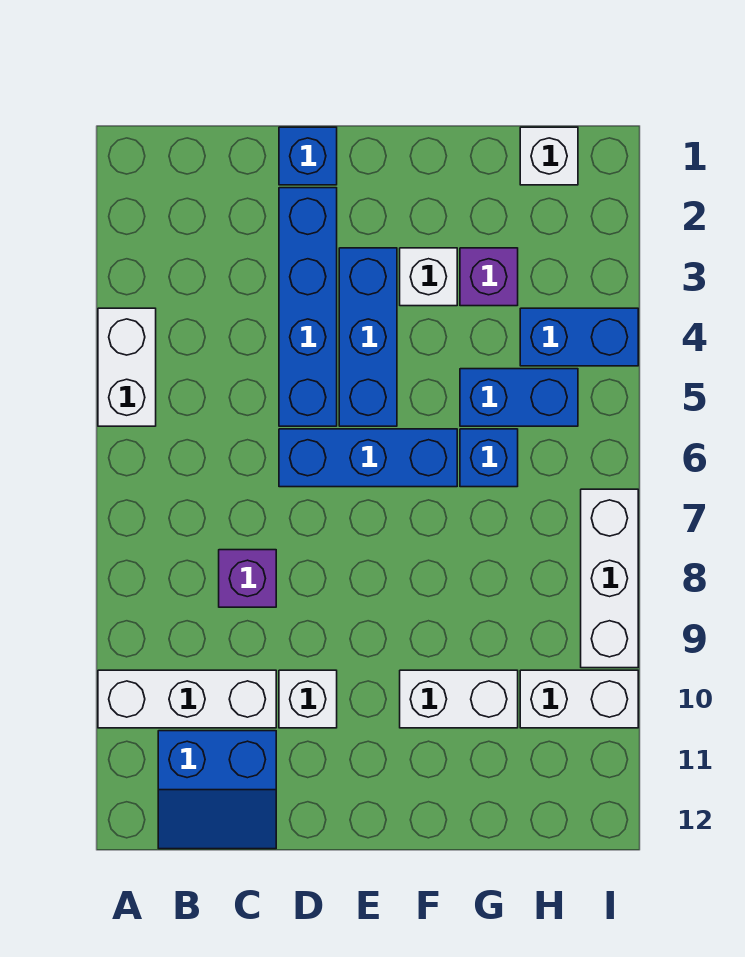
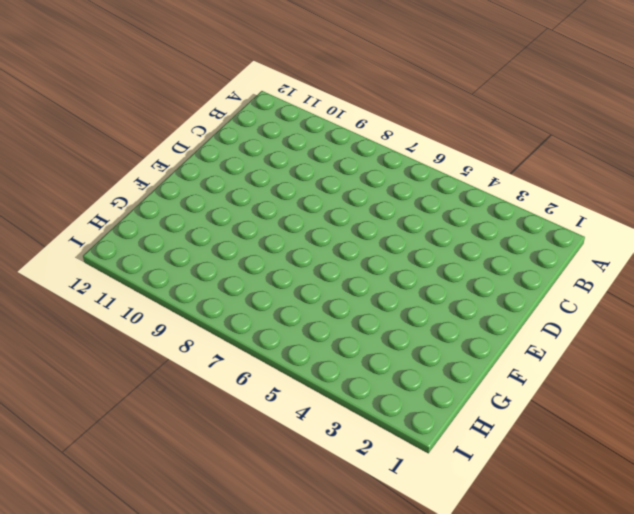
none -> white brick A4:A5 level 1
none -> white brick A10:C10 level 1
none -> blue slope B11:C12 level 1 top 11

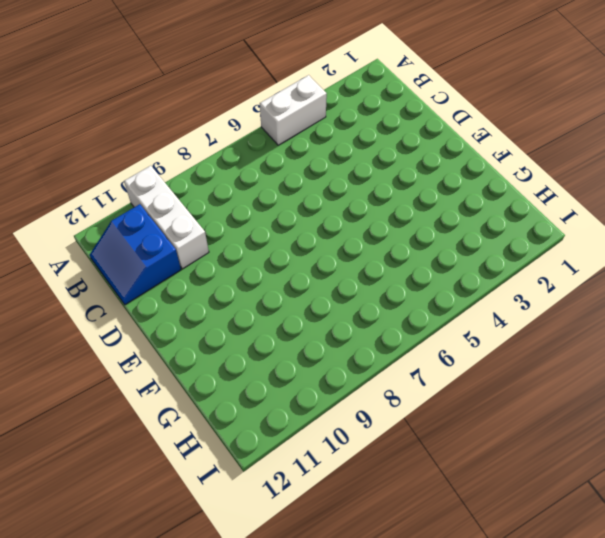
none -> purple brick C8 level 1
none -> blue brick D1 level 1
none -> blue brick D2:D5 level 1

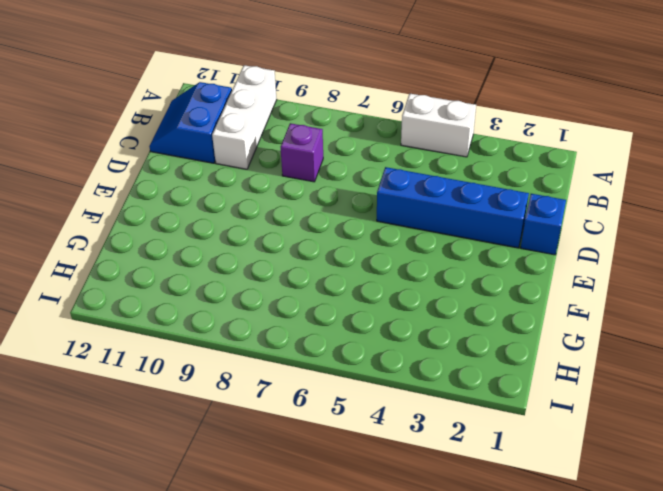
none -> blue brick D6:F6 level 1
none -> white brick D10 level 1
none -> blue brick E3:E5 level 1

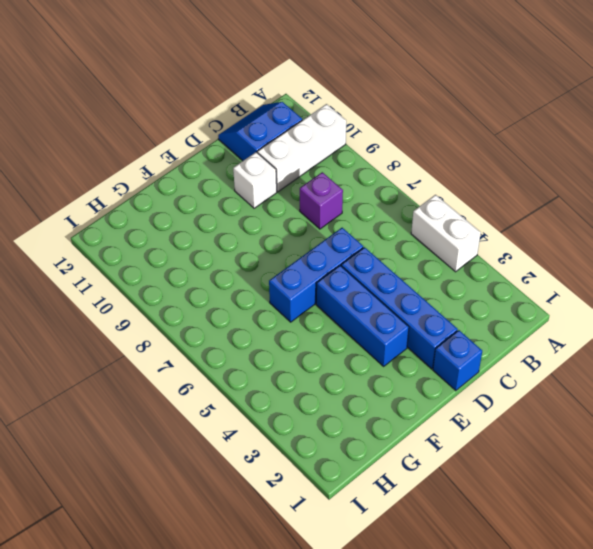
none -> white brick F3 level 1
none -> white brick F10:G10 level 1
none -> purple brick G3 level 1

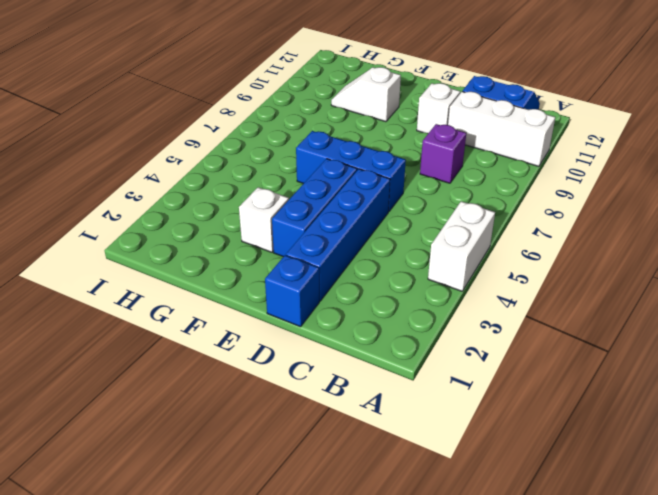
white slope F10:G10 level 1 top F -> white brick F10:G10 level 1
none -> purple brick G3 level 1
none -> blue brick G5:H5 level 1
none -> blue brick G6 level 1

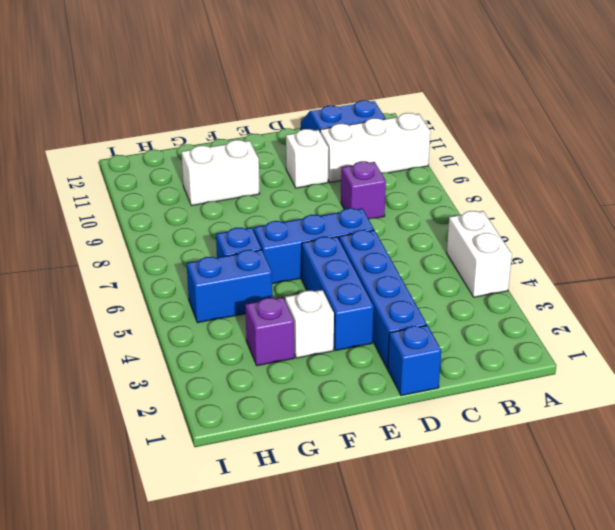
none -> white brick H1 level 1
none -> blue brick H4:I4 level 1
none -> white brick H10:I10 level 1

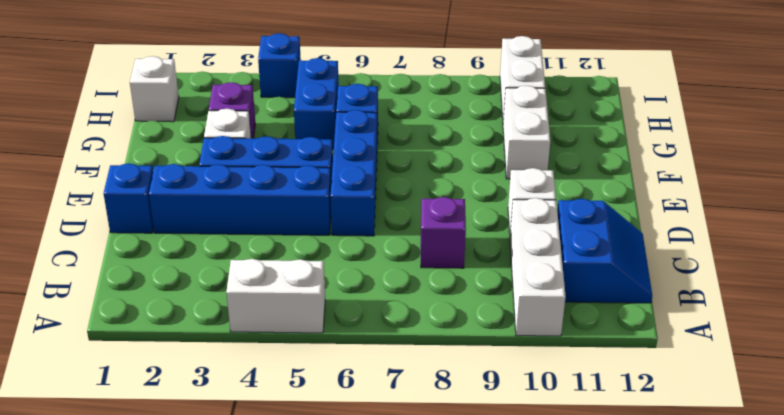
blue brick I4 level 1 -> blue brick H4:I4 level 1
none -> white brick I7:I9 level 1

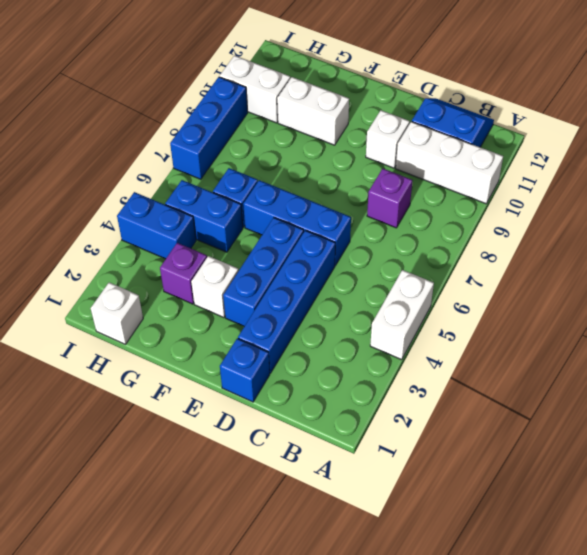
blue brick I7:I9 level 1 -> white brick I7:I9 level 1

